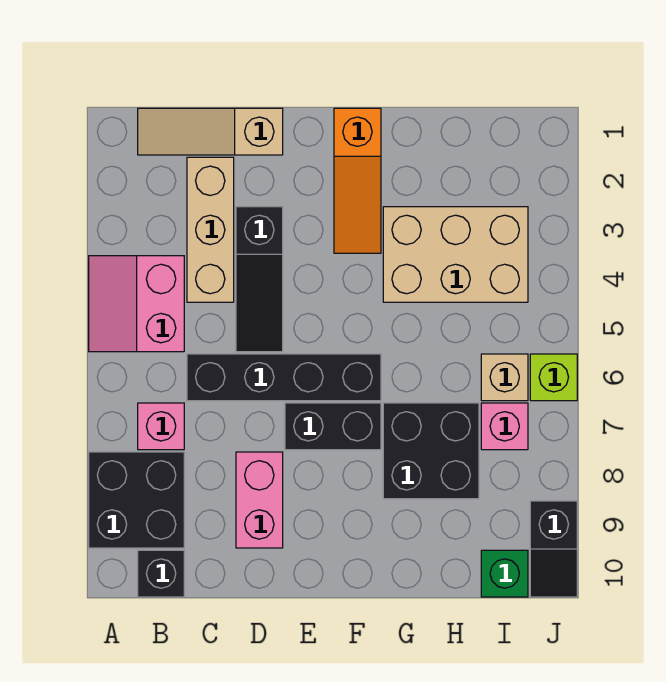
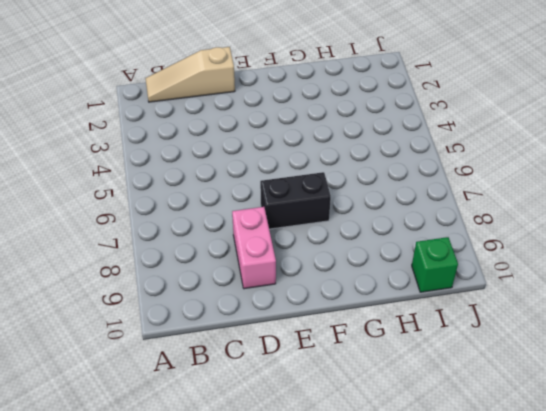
none -> pink slope A4:B5 level 1 top B
none -> black brick A8:B9 level 1
none -> pink brick B7 level 1

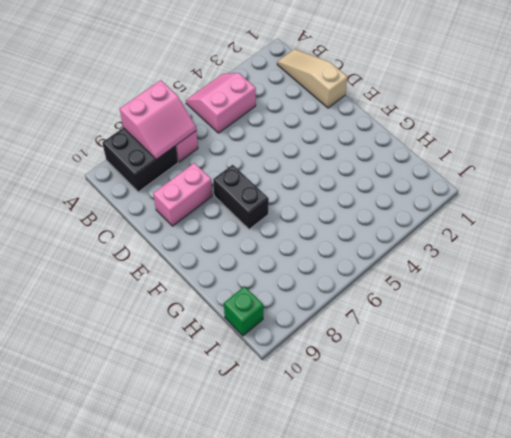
pink slope A7:B8 level 2 top A -> none
none -> black brick B10 level 1
none -> tan brick C2:C4 level 1
none -> black brick C6:F6 level 1

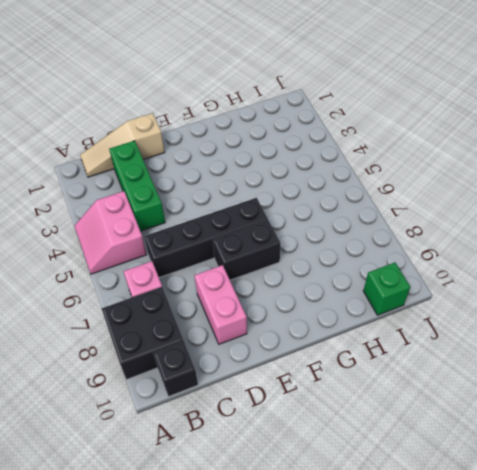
green brick C2:C4 level 1 -> tan brick C2:C4 level 1
none -> black slope D3:D5 level 1 top 3
none -> orange slope F1:F3 level 1 top 1
none -> tan brick G3:I4 level 1

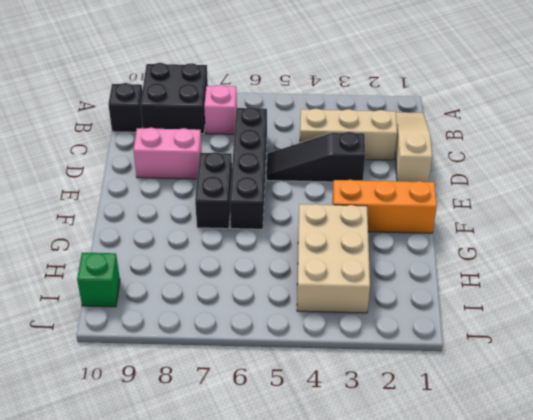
orange brick F1:F3 level 1 -> orange slope F1:F3 level 1 top 1
none -> pink slope A4:B5 level 1 top B
none -> black brick G7:H8 level 1
none -> tan brick I6 level 1

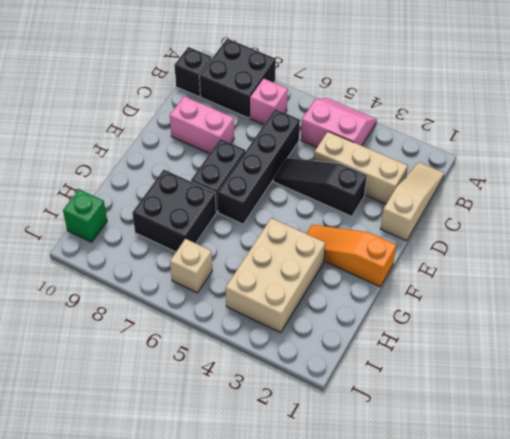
none -> pink brick I7 level 1
none -> lime brick J6 level 1
none -> black slope J9:J10 level 1 top 9

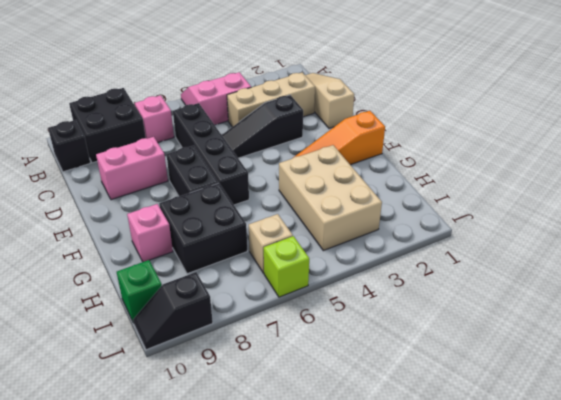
pink brick G9 level 1 -> pink brick I7 level 1

